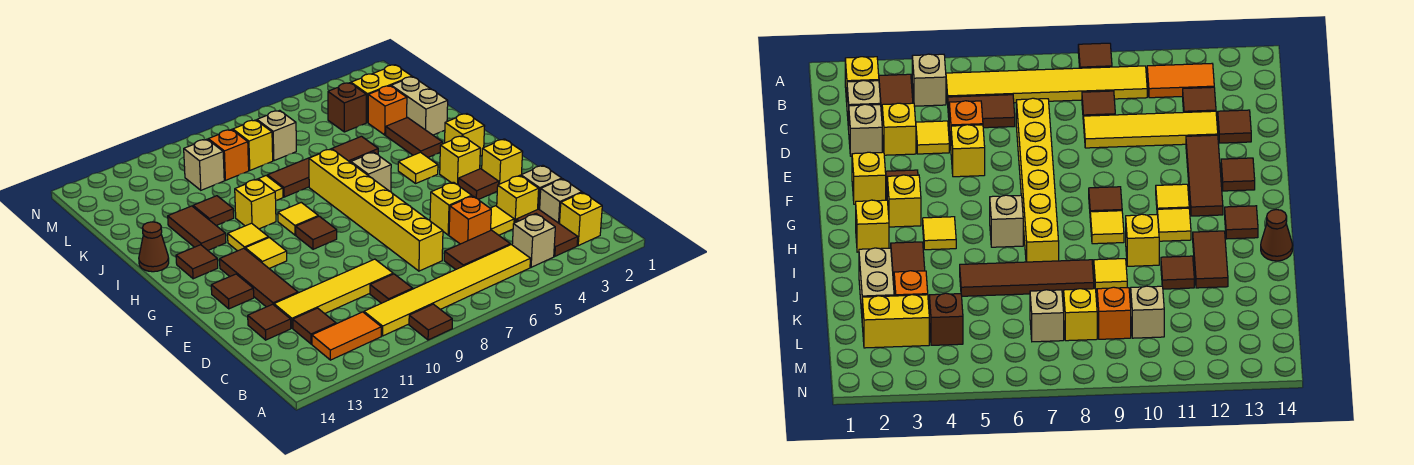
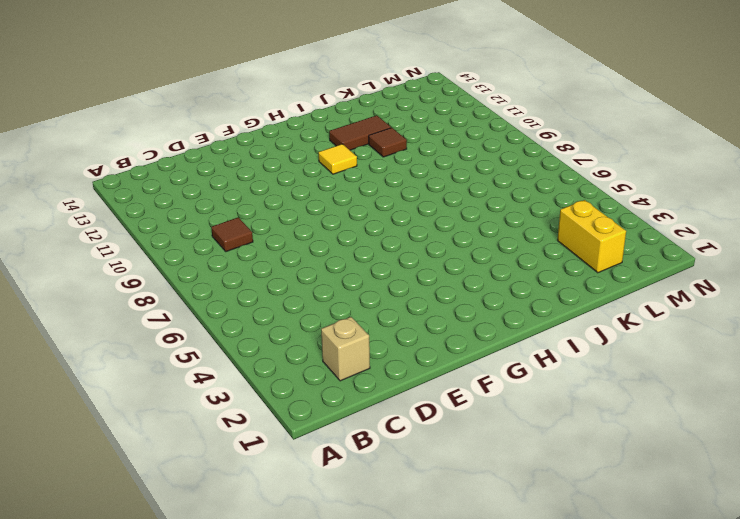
none -> brown tile A9 level 1
none -> yellow brick B2 level 1
none -> brown tile B3:C3 level 1
none -> tan brick B4 level 1

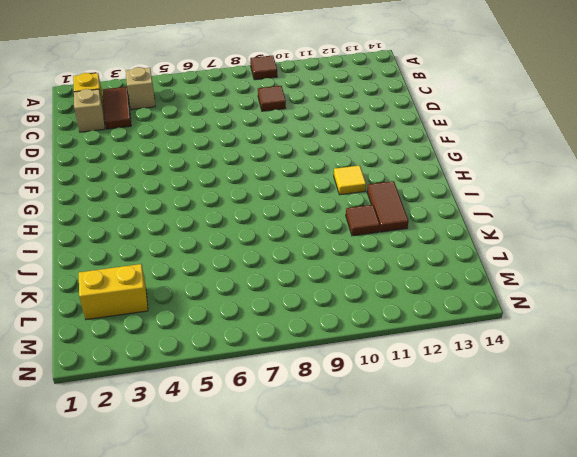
none -> yellow tile B5:B10 level 1
none -> orange tile B11:B12 level 1
none -> brown tile C5:C6 level 1
none -> brown tile C12 level 1

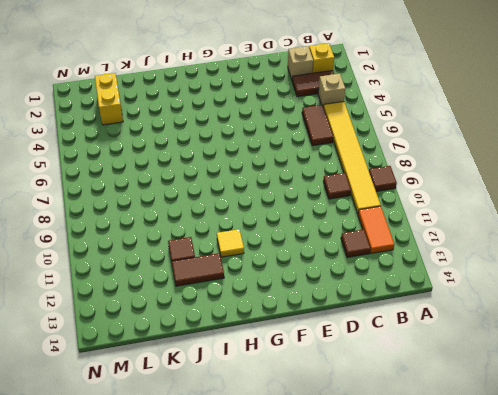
none -> tan brick D2 level 1
none -> yellow brick D3 level 1
none -> yellow tile D4 level 1
none -> orange brick D5 level 1

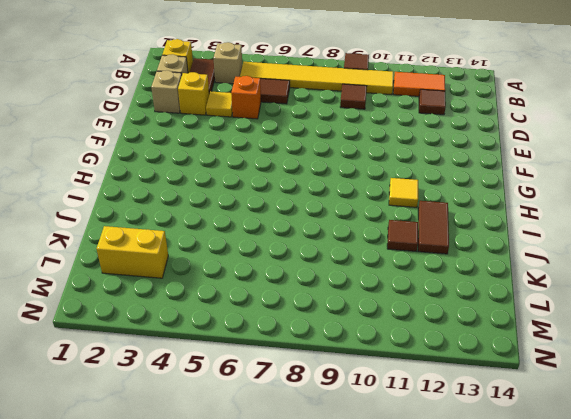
none -> yellow brick D7:I7 level 1
none -> yellow tile D9:D12 level 1
none -> brown tile D13 level 1
none -> yellow brick E5 level 1

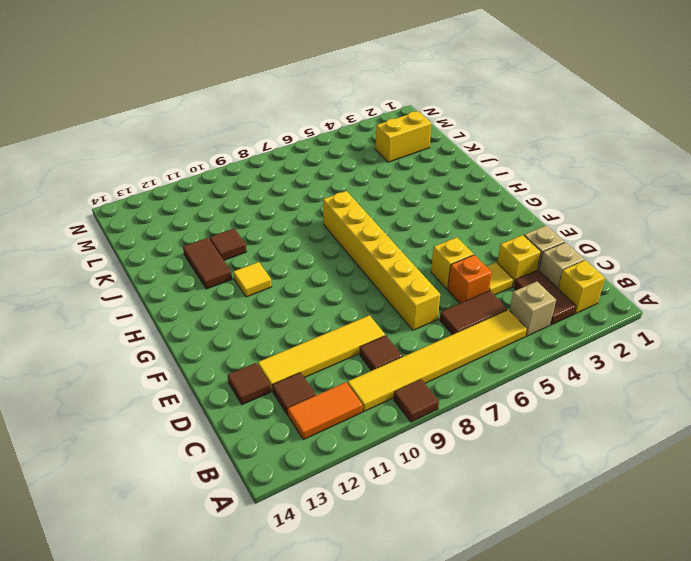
none -> brown tile E12:G12 level 1
none -> yellow brick F2 level 1
none -> brown tile F3 level 1
none -> brown tile F13 level 1

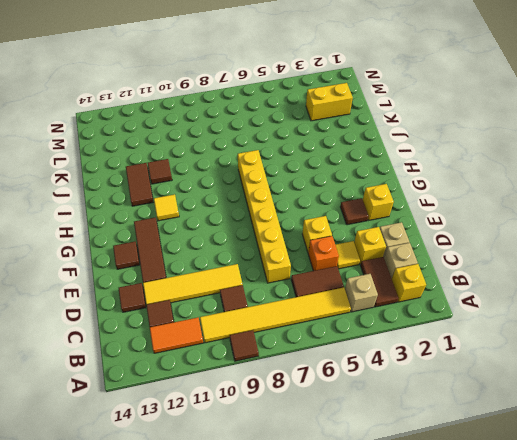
none -> yellow brick G3 level 1
none -> brown tile G9 level 1
none -> yellow tile G11 level 1
none -> yellow brick H2 level 1

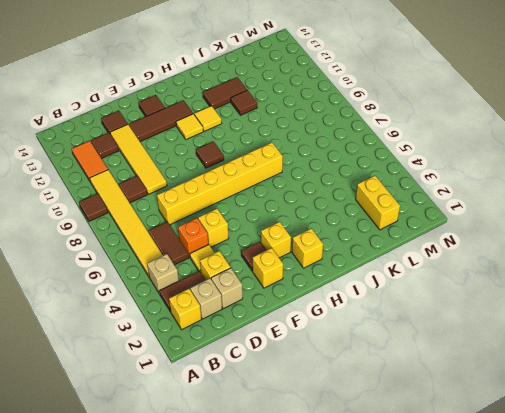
none -> yellow tile H4 level 1
none -> tan brick H6 level 1
none -> yellow tile H9 level 1
none -> brown tile H13 level 1

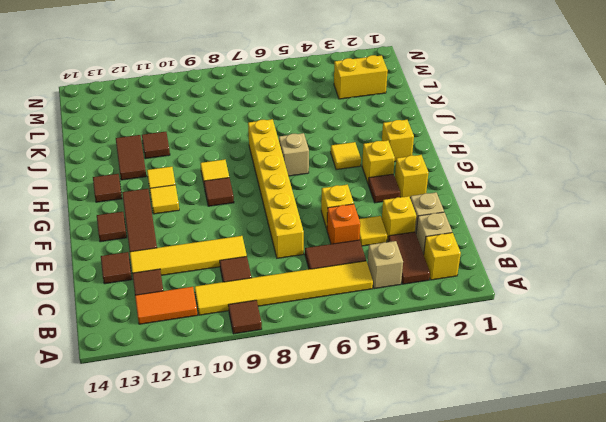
none -> brown tile I3:J3 level 1
none -> yellow brick I10 level 1
none -> brown cone I14 level 1
none -> tan brick J2:K2 level 1

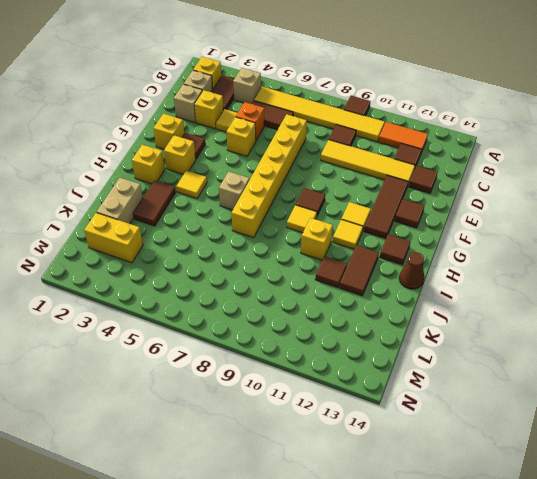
none -> brown tile J5:J8 level 1
none -> yellow tile J9 level 1
none -> orange brick K3 level 1
none -> brown brick L4 level 1

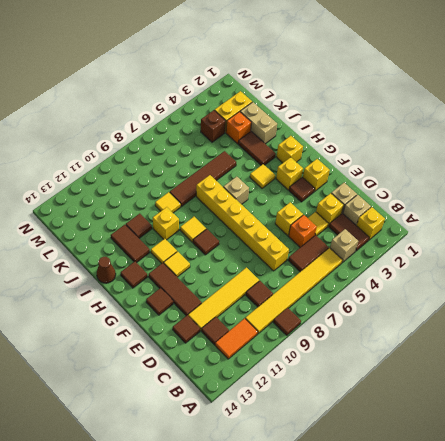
none -> tan brick L7 level 1
none -> yellow brick L8 level 1
none -> orange brick L9 level 1
none -> tan brick L10 level 1

